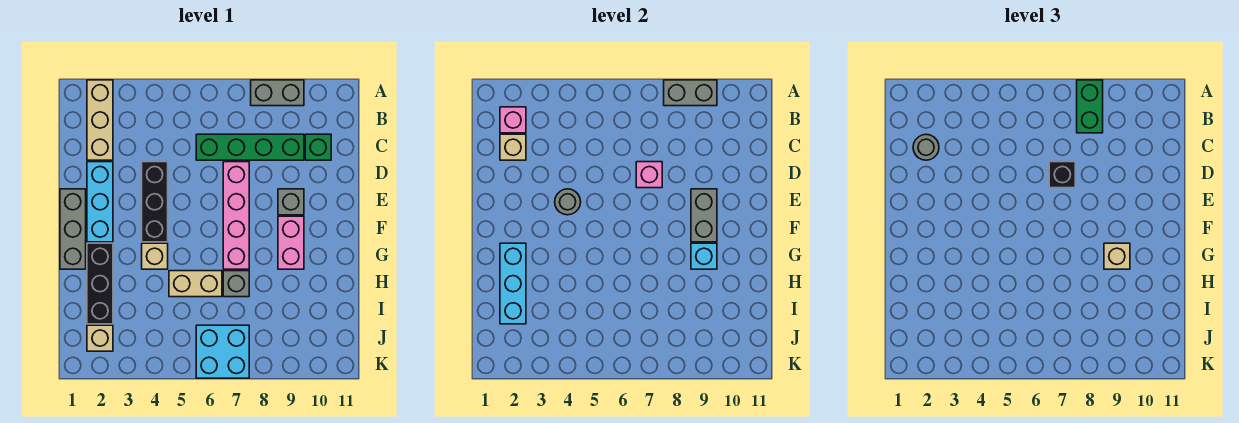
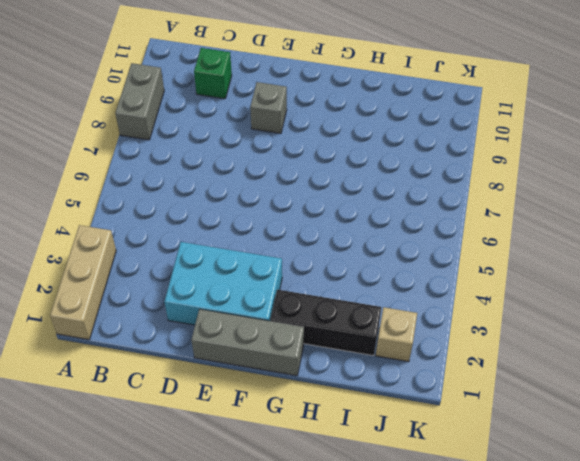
tan brick A1:A3 level 1 -> tan brick A2:C2 level 1
cyan brick D2:F3 level 1 -> cyan brick D2:F2 level 1
none -> green brick C6:C9 level 1
none -> black brick D4:F4 level 1
none -> pink brick D7:G7 level 1

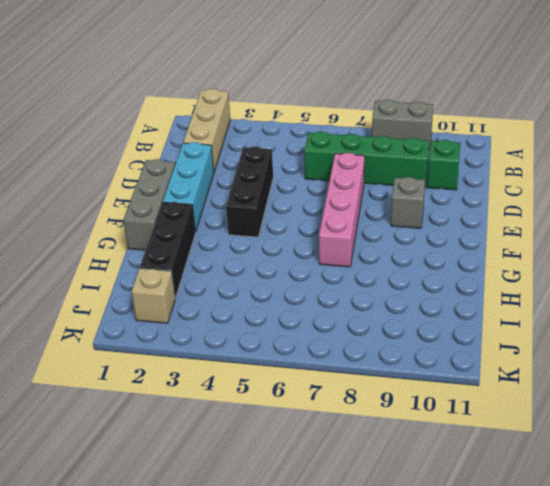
none -> pink brick F9:G9 level 1
none -> tan brick G4 level 1
none -> tan brick H5:H6 level 1

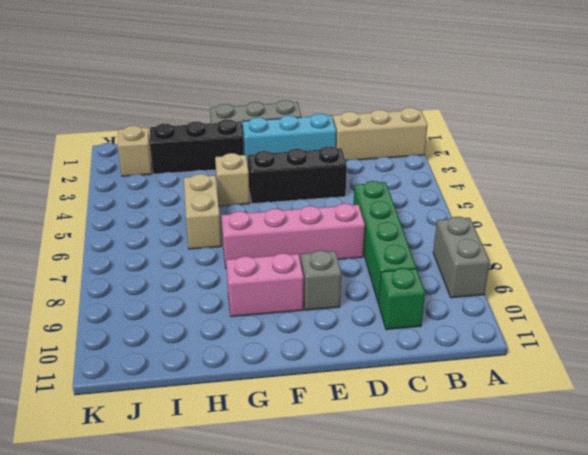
none -> grey brick H7 level 1
none -> cyan brick J6:K7 level 1
none -> grey brick A8:A9 level 2

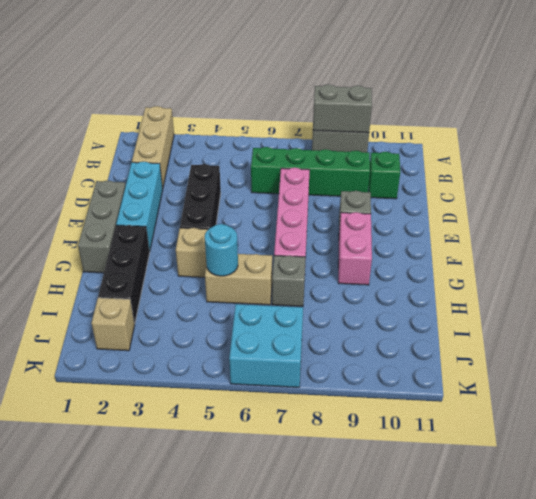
cyan round brick H5 level 2 -> none
none -> pink brick B2 level 2
none -> tan brick C2 level 2
none -> pink brick D7 level 2

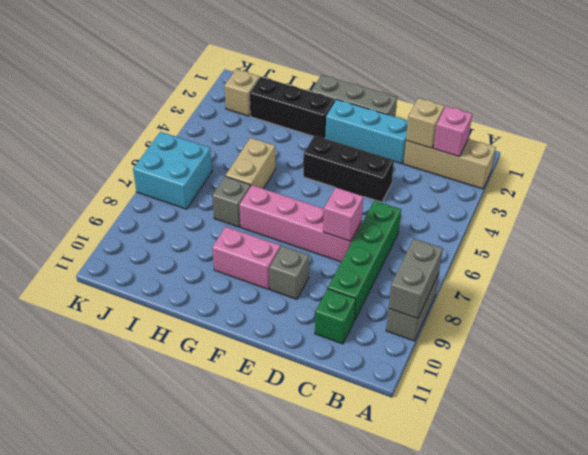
none -> tan brick G4 level 1
none -> grey round brick E4 level 2
none -> grey brick E9:F9 level 2

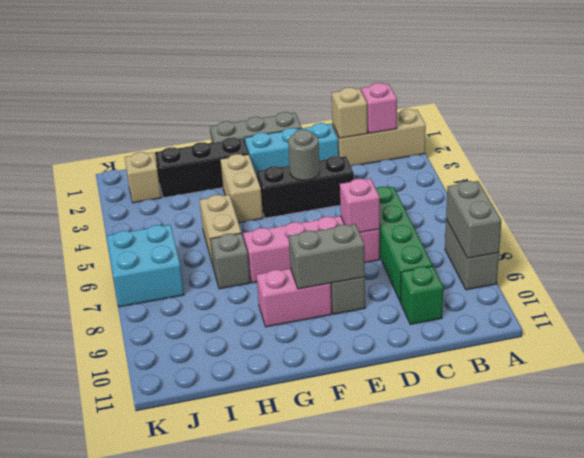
tan brick G3:G4 level 1 -> tan brick G4 level 1
none -> cyan brick G2:I2 level 2
none -> cyan brick G9 level 2
none -> green brick A8:B8 level 3

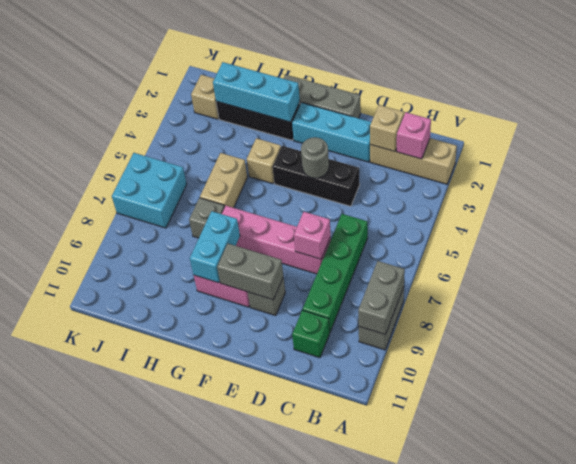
cyan brick G8:G9 level 2 -> cyan brick G9 level 2
none -> green brick A8:B8 level 3
none -> grey round brick C2 level 3
none -> black brick D7 level 3

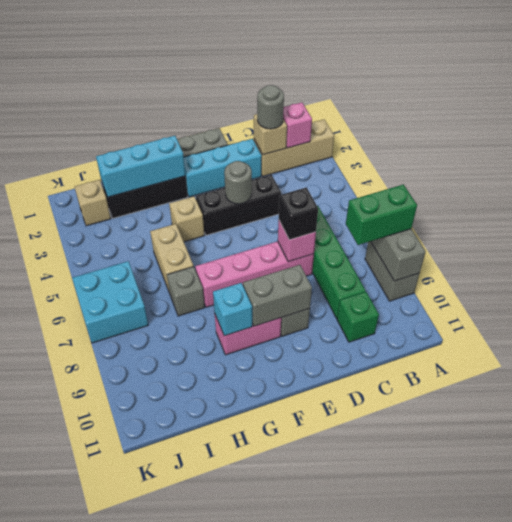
none -> tan brick G9 level 3

